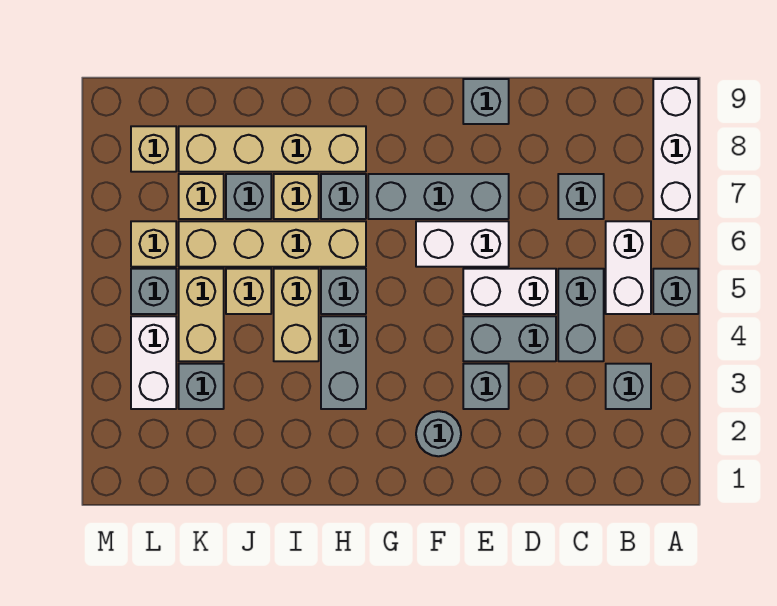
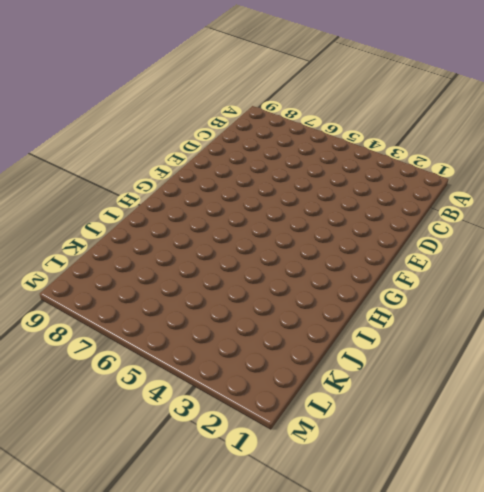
none -> grey brick A5 level 1
none -> white brick A7:A9 level 1
none -> grey brick B3 level 1

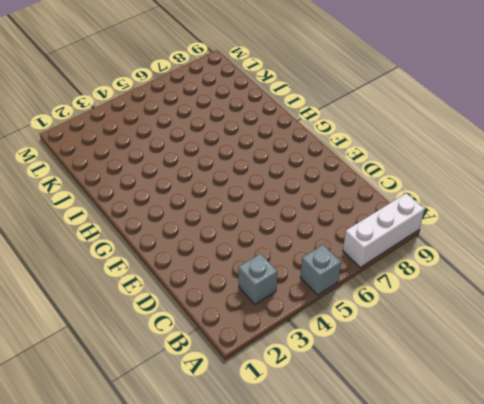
none -> white brick B5:B6 level 1
none -> grey brick C4:C5 level 1
none -> grey brick C7 level 1

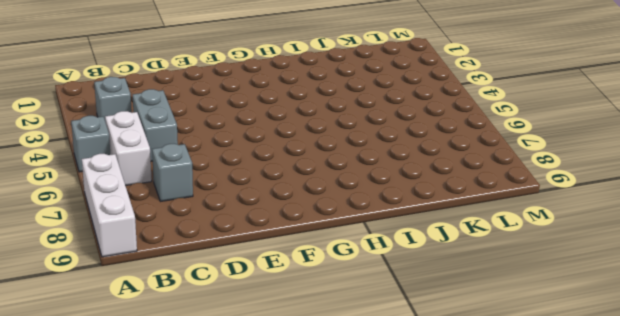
none -> grey brick D4:E4 level 1
none -> white brick D5:E5 level 1
none -> grey brick E3 level 1

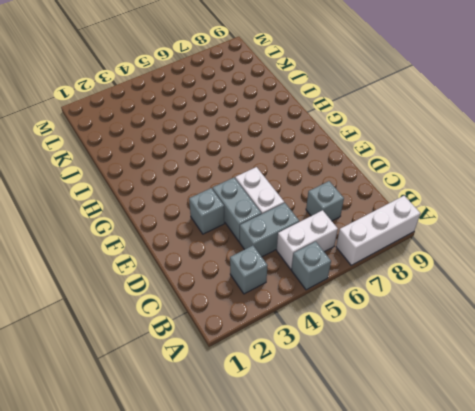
none -> white brick E6:F6 level 1
none -> grey brick E7:G7 level 1
none -> grey brick E9 level 1

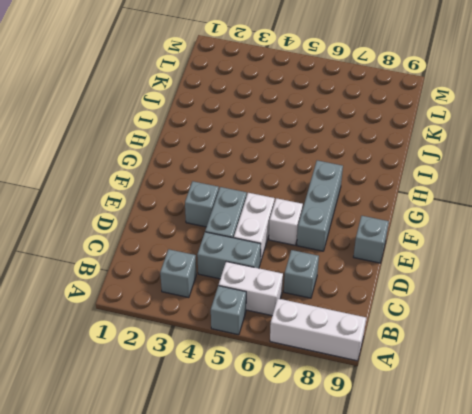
white brick E6 level 1 -> white brick E6:F6 level 1
none -> grey round brick F2 level 1
none -> grey brick H3:H4 level 1
none -> grey brick H5 level 1

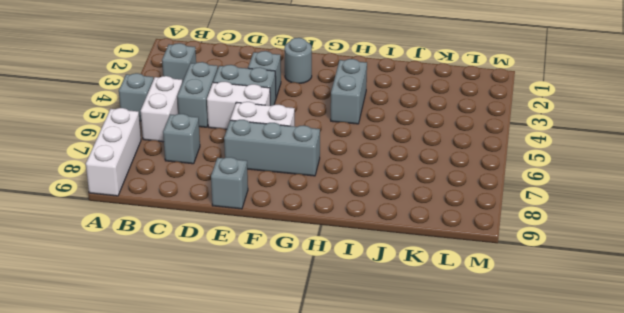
none -> grey brick H5 level 1
none -> tan brick H6:K6 level 1
none -> grey brick H7 level 1

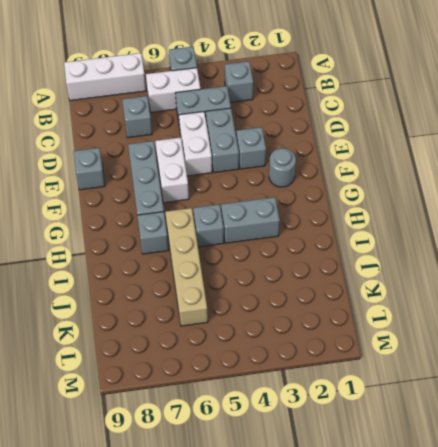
none -> tan brick H8:K8 level 1
none -> tan brick I4:I5 level 1
none -> tan brick I7 level 1

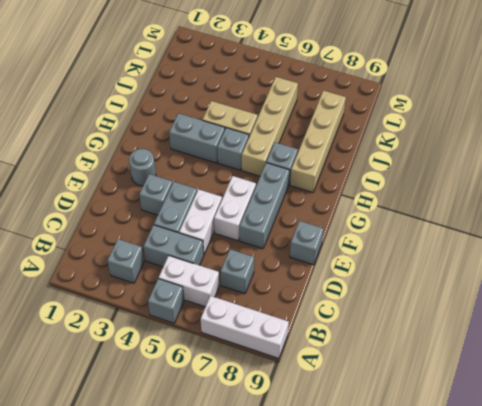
none -> tan brick I7 level 1
none -> tan brick J5 level 1
none -> grey brick J7 level 1

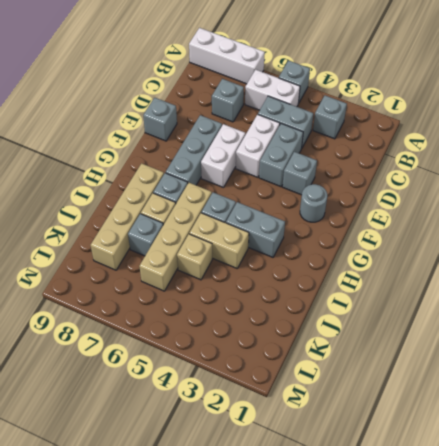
none -> grey brick K3 level 1
none -> tan brick K4:K5 level 1
none -> tan brick K7 level 1

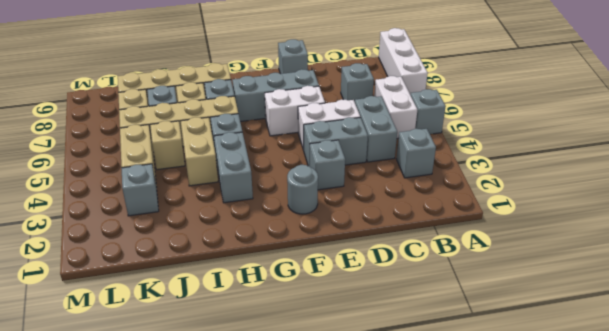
none -> white brick L3:L4 level 1
none -> grey brick L5 level 1
none -> tan brick L6 level 1

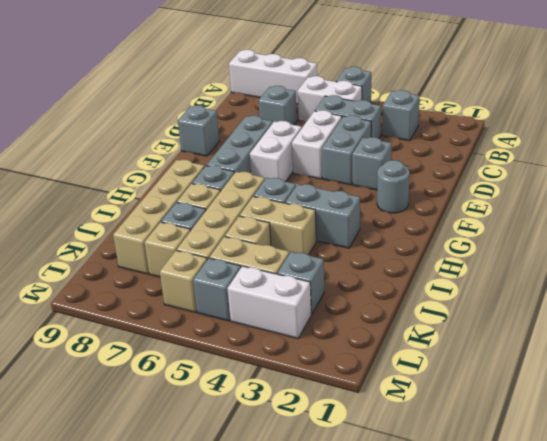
none -> tan brick L8 level 1

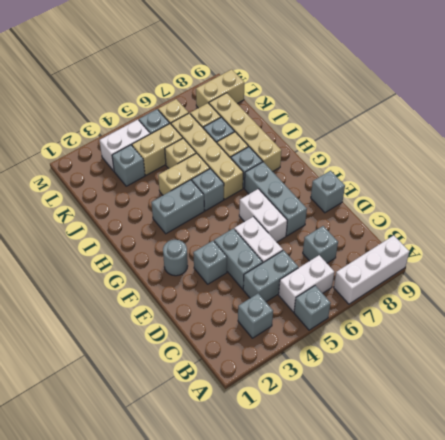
tan brick L8:L9 level 1 -> tan brick L8 level 1

